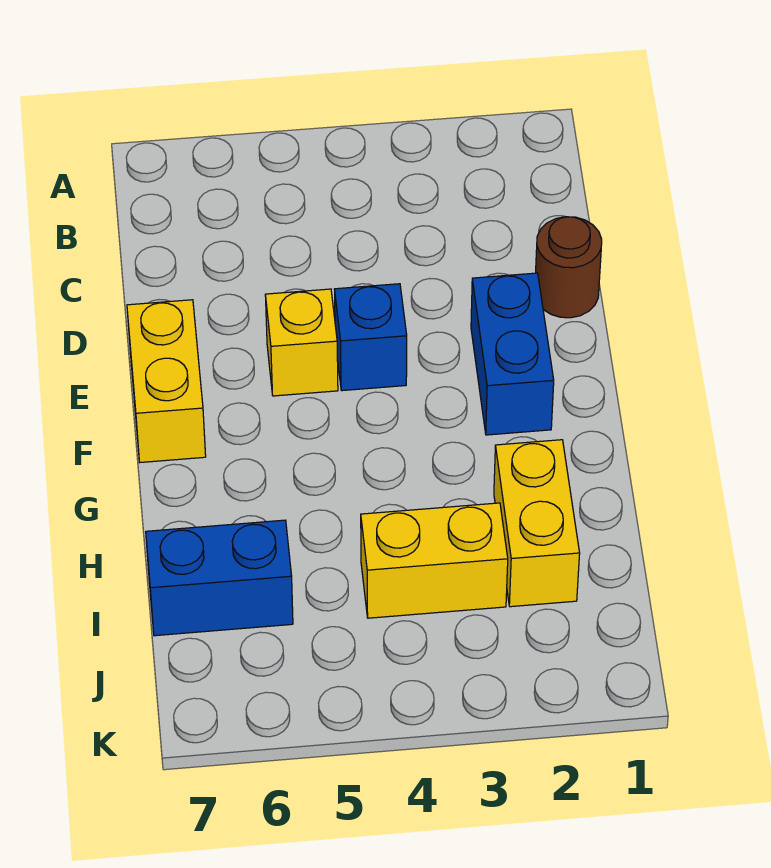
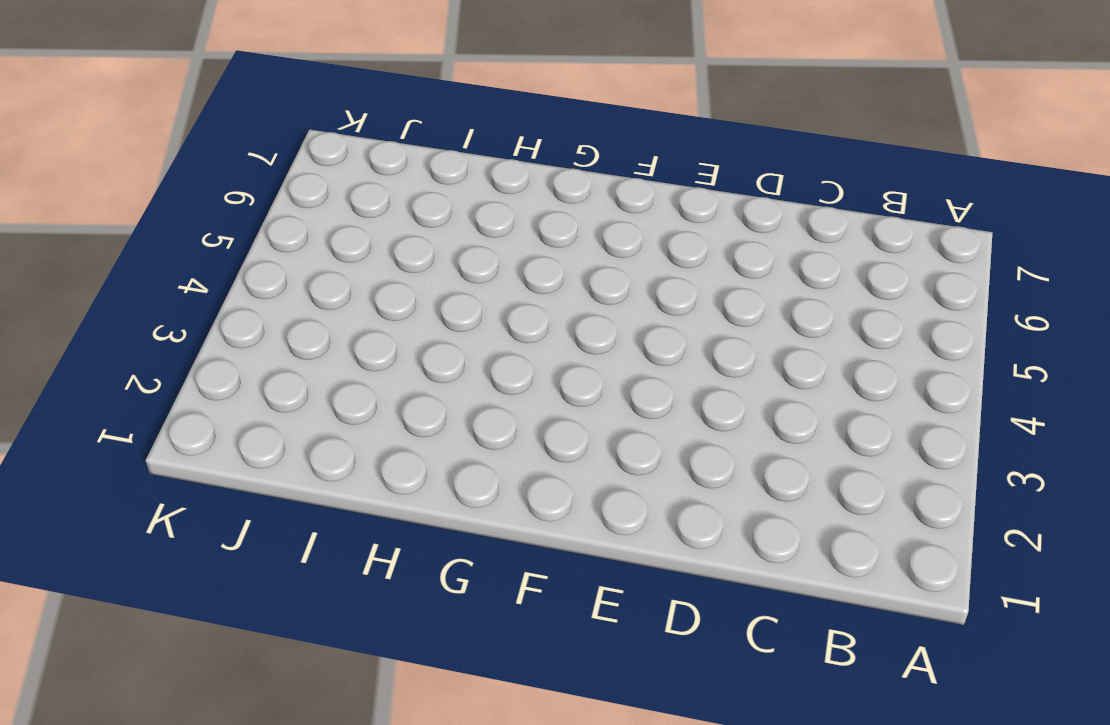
none -> brown round brick D1 level 1
none -> blue brick E2:F2 level 1

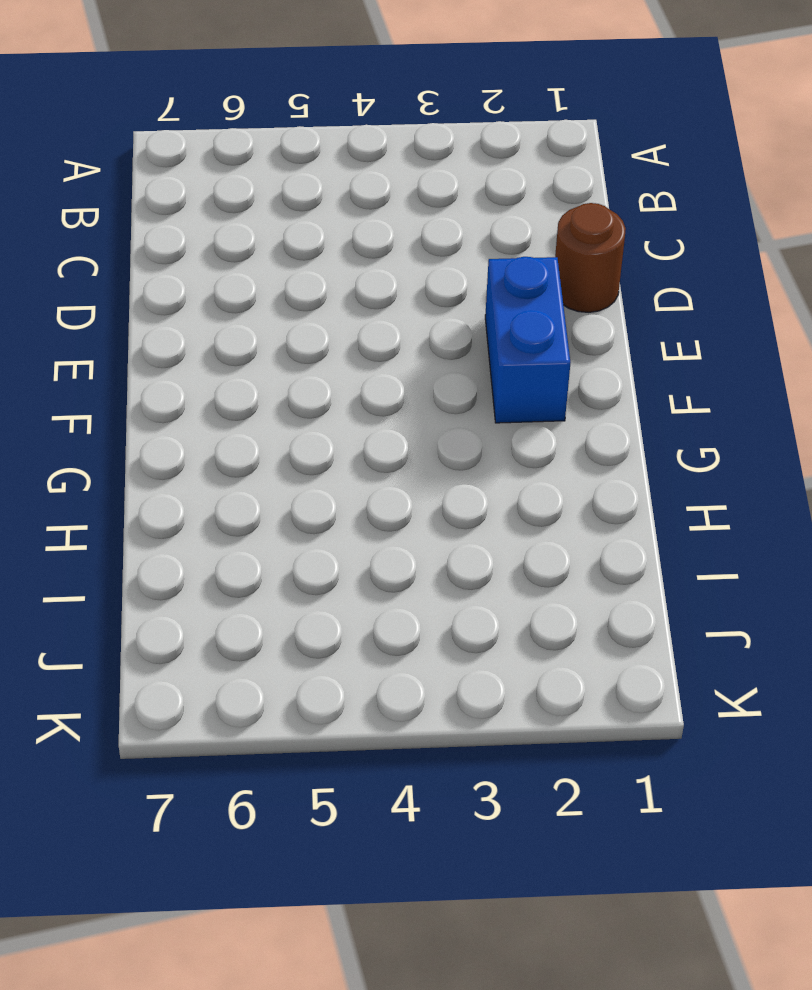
none -> blue brick E4 level 1
none -> yellow brick E5 level 1

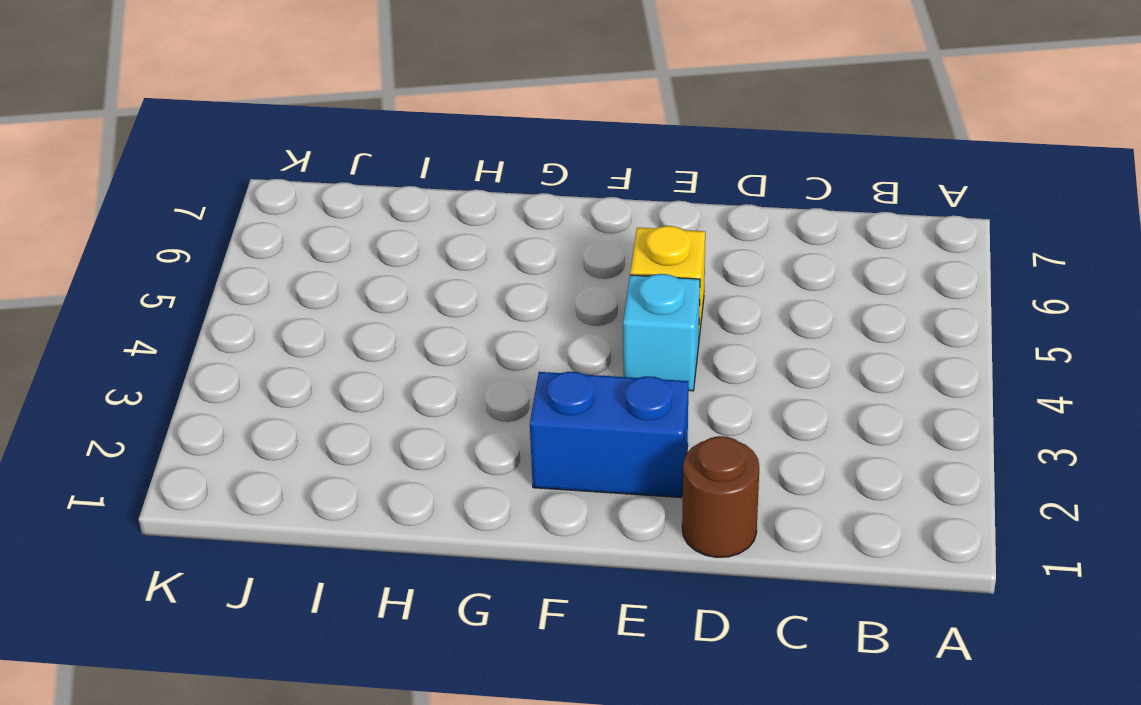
cyan brick E4 level 1 -> blue brick E4 level 1
none -> yellow brick E7:F7 level 1
none -> yellow brick H2:I2 level 1

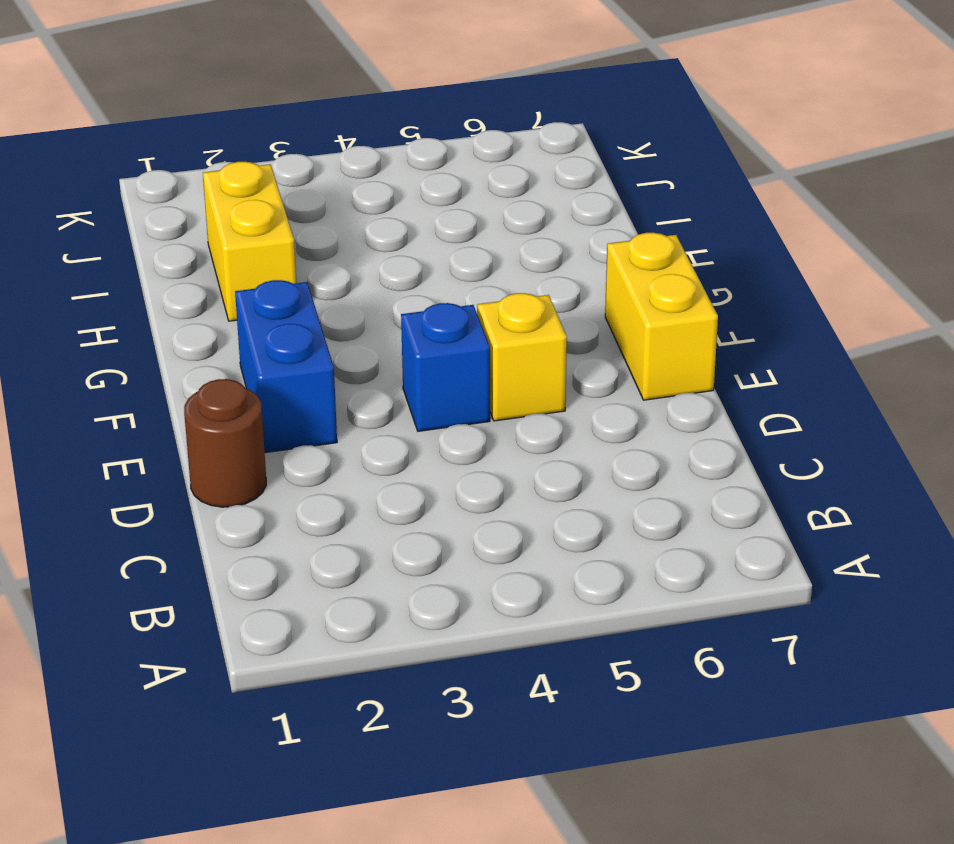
none -> yellow brick I3:I4 level 1
none -> blue brick I6:I7 level 1

